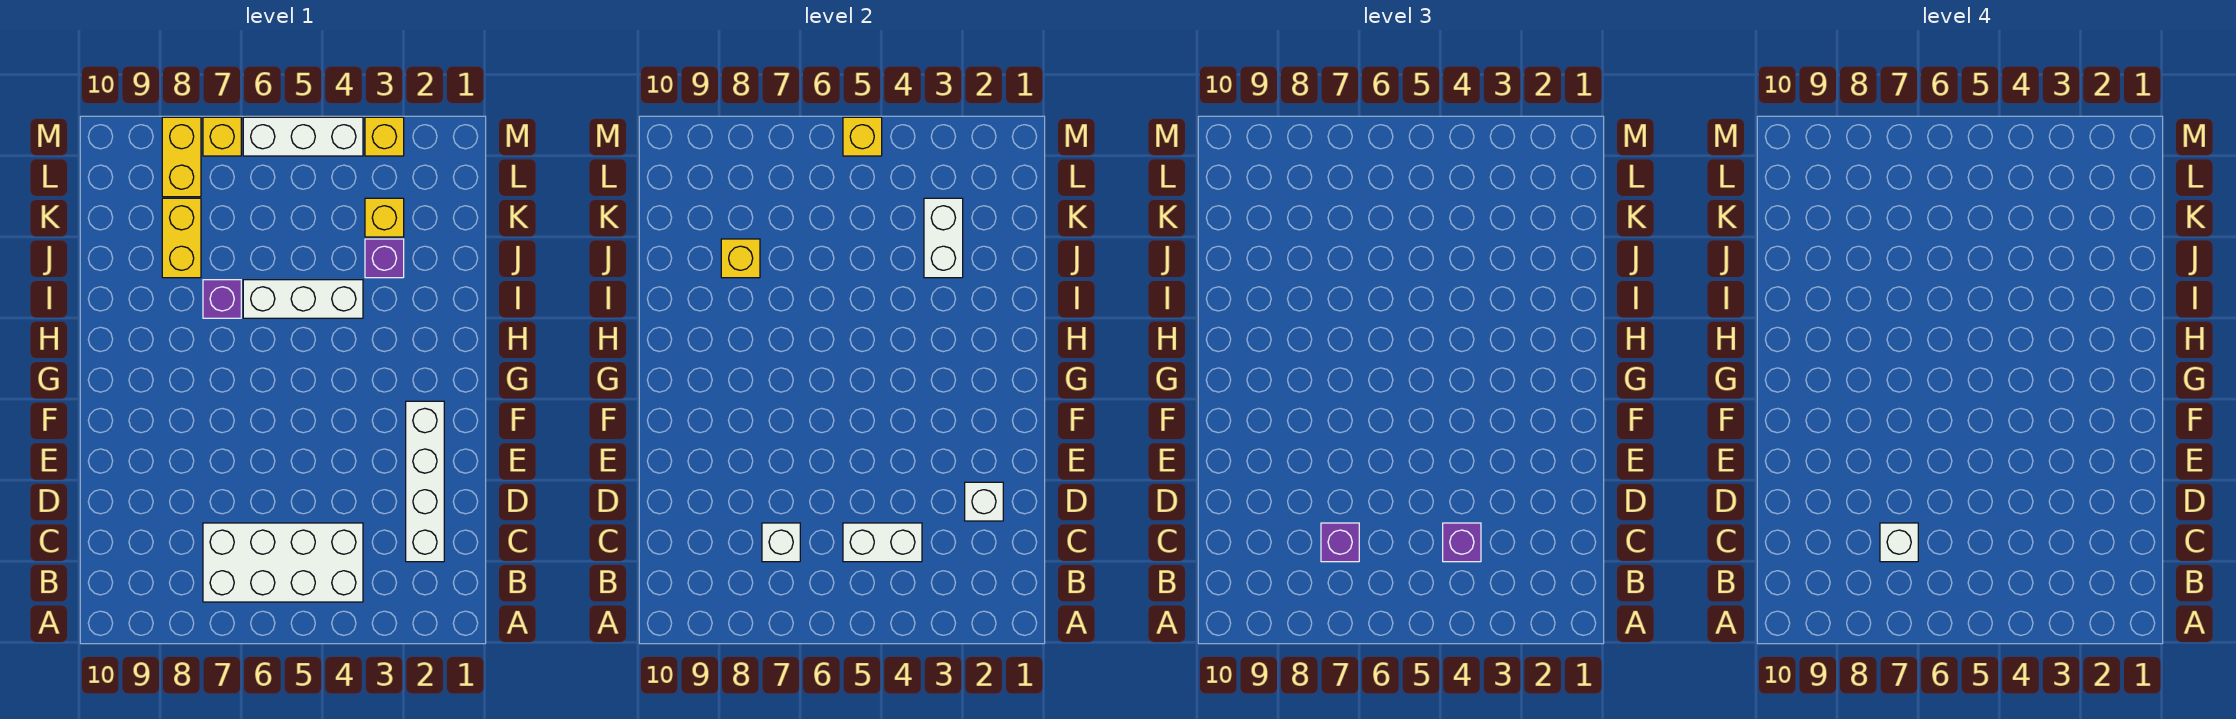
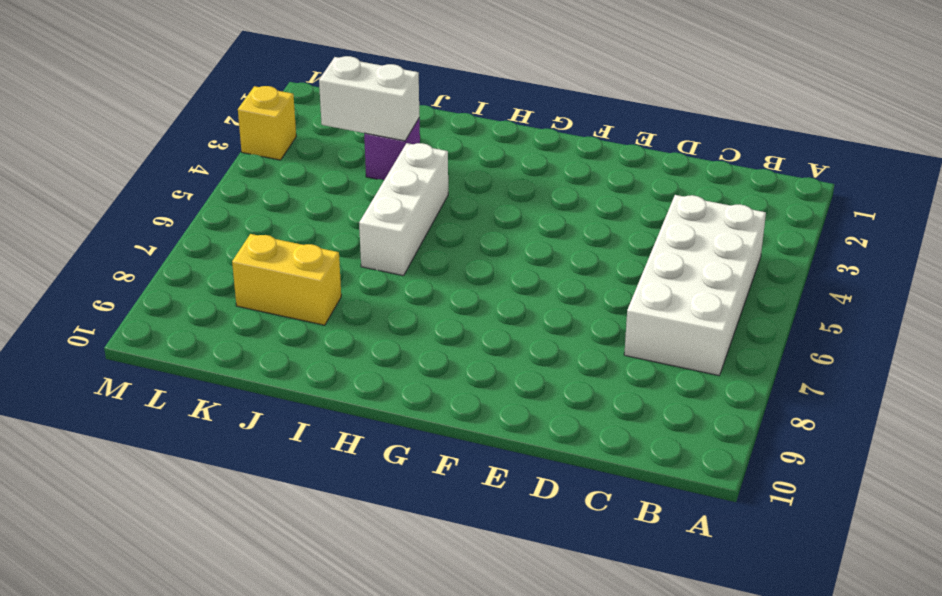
none -> white brick C2:F2 level 1
none -> purple brick I7 level 1
none -> yellow brick K3 level 1

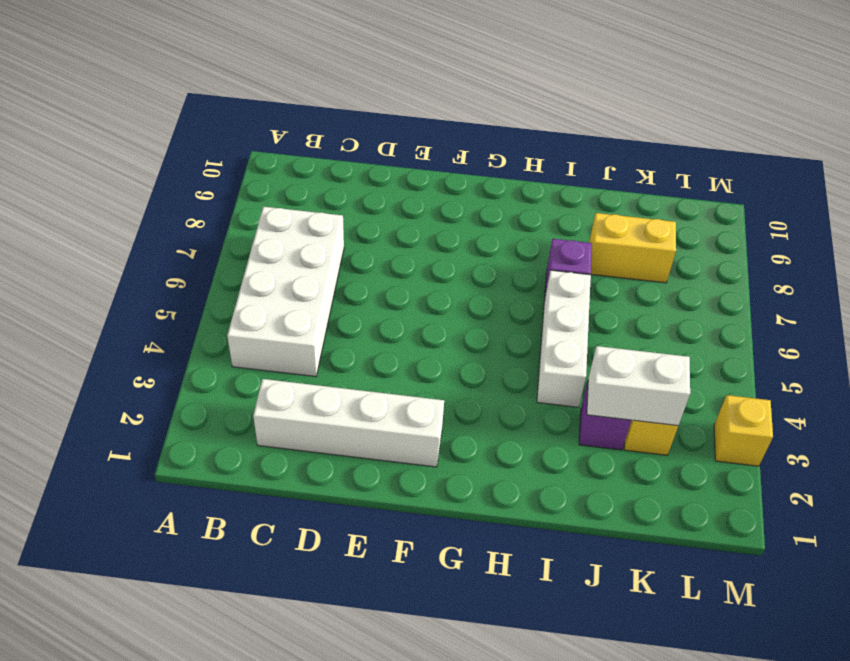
none -> yellow brick L8:M8 level 1
none -> white brick M4:M6 level 1
none -> yellow brick M7 level 1

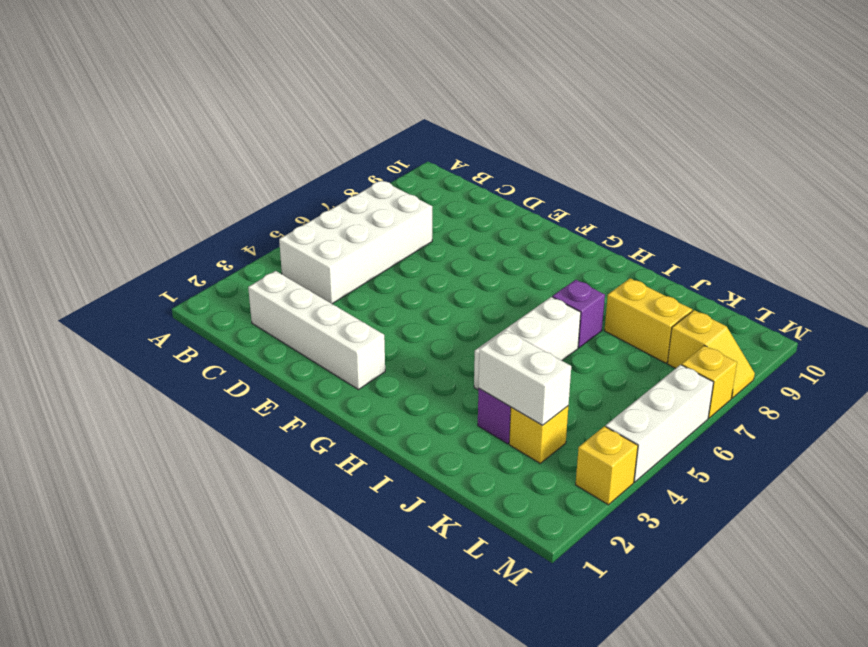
yellow slope L8:M8 level 1 top L -> yellow brick L8:M8 level 1
none -> white brick C4:C5 level 2
none -> white brick C7 level 2
none -> white brick D2 level 2

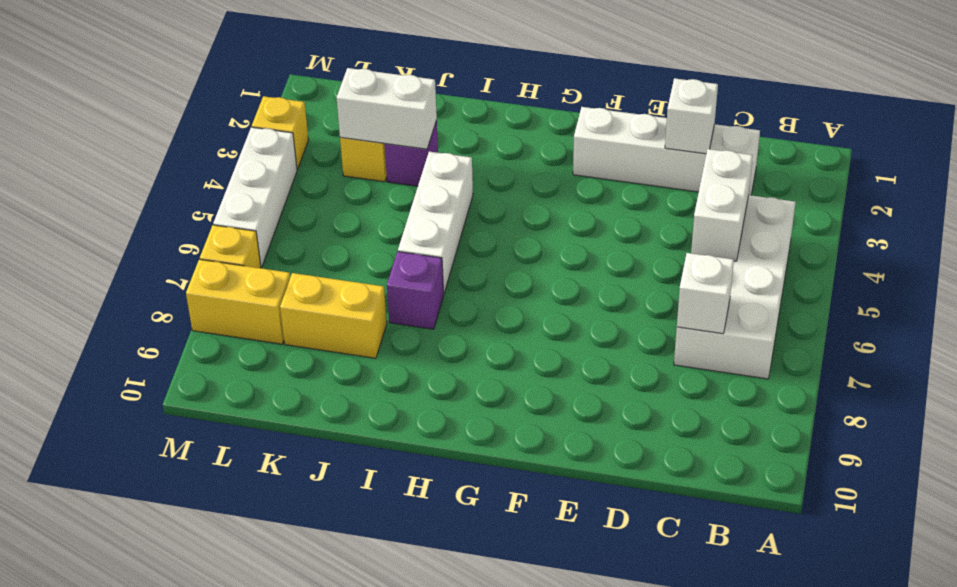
none -> yellow brick J8 level 2
none -> yellow brick M5 level 2
none -> purple brick C4 level 3

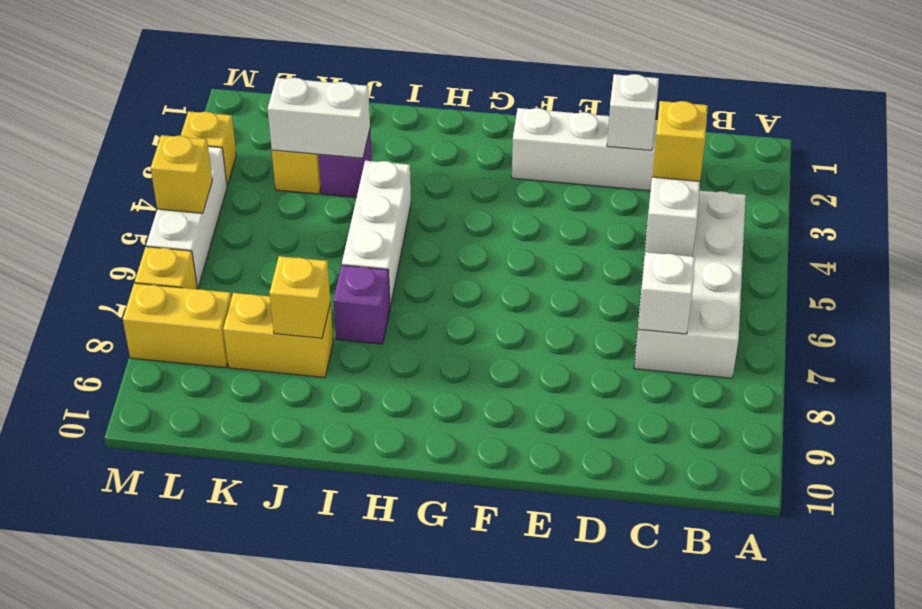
yellow brick C4 level 3 -> purple brick C4 level 3
none -> purple brick C7 level 3
none -> white brick C7 level 4

